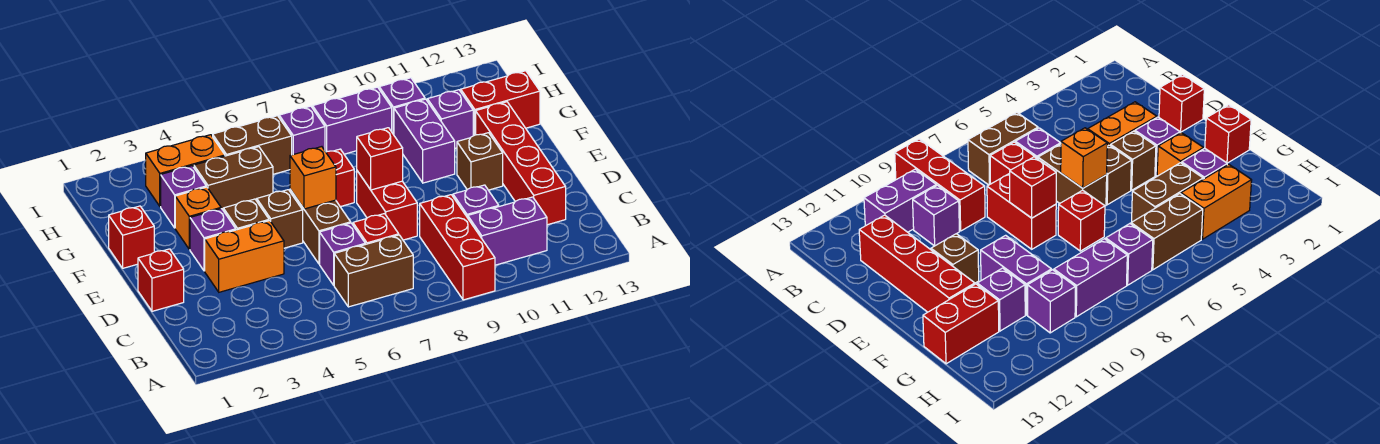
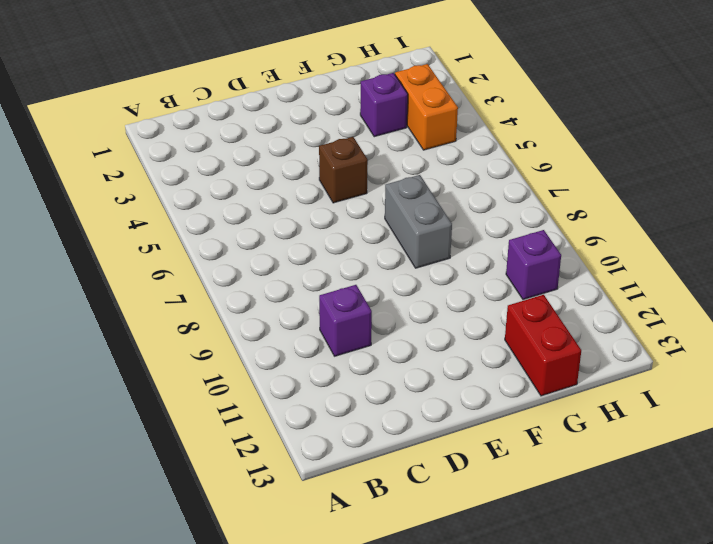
grey brick F7:F8 level 1 -> red brick F7 level 1
none -> red brick A9:C9 level 1
none -> brown brick B6:B7 level 1
none -> purple brick B10:B11 level 1
none -> purple brick C6 level 1

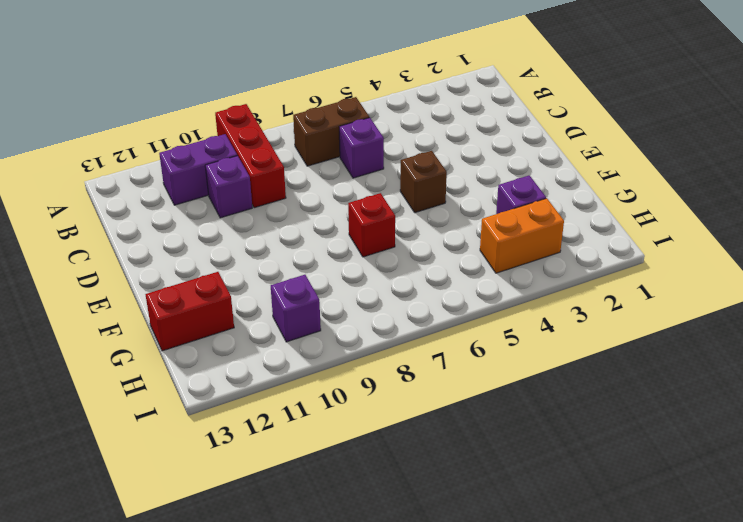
none -> red brick C7 level 1
none -> red brick C12:F12 level 1
none -> red brick D1 level 1
none -> orange brick D3:D4 level 1

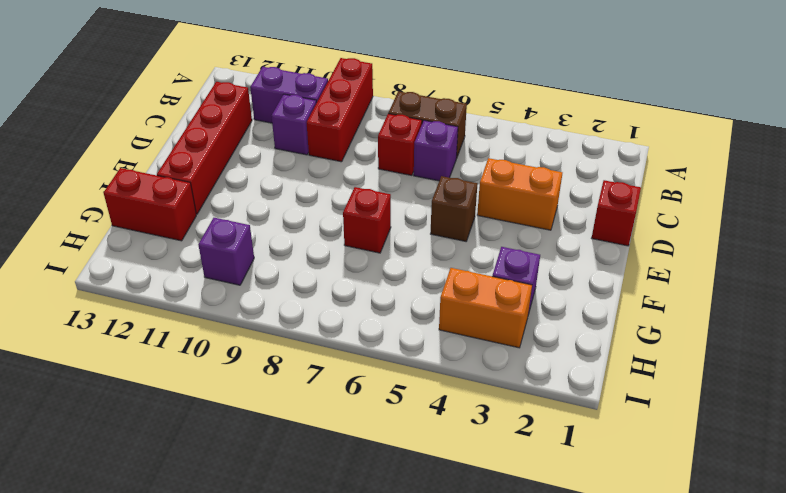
none -> brown brick D6:E6 level 1
none -> red brick D8:E8 level 1
none -> purple brick E3 level 1
none -> brown brick E4 level 1

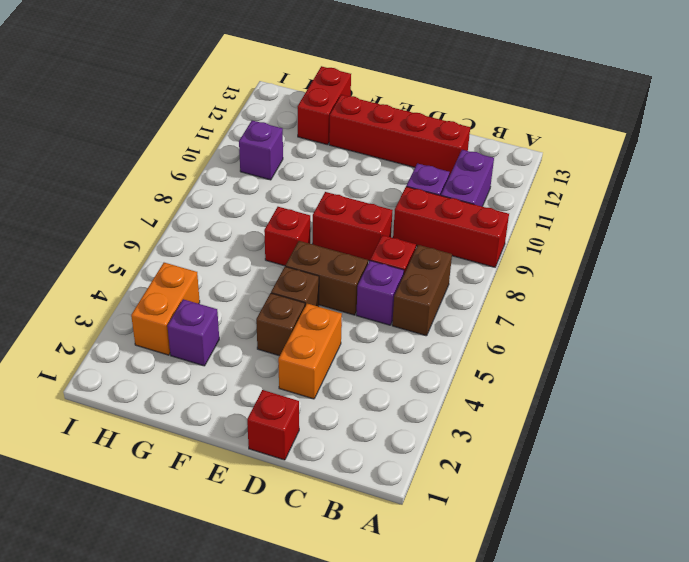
none -> purple brick E3 level 1
none -> brown brick E11 level 1
none -> red brick F1 level 1
none -> orange brick F3 level 1

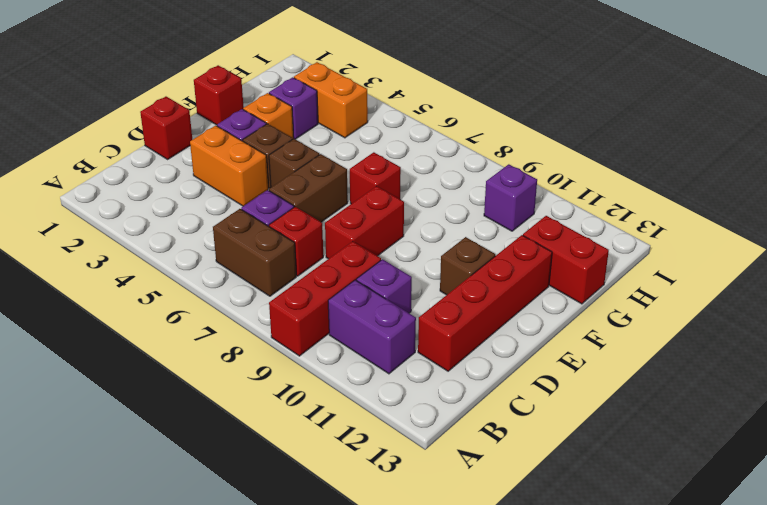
none -> purple brick F10:G10 level 1
none -> brown brick G4:G5 level 1
none -> purple brick G11 level 1
none -> brown brick H5:H6 level 1

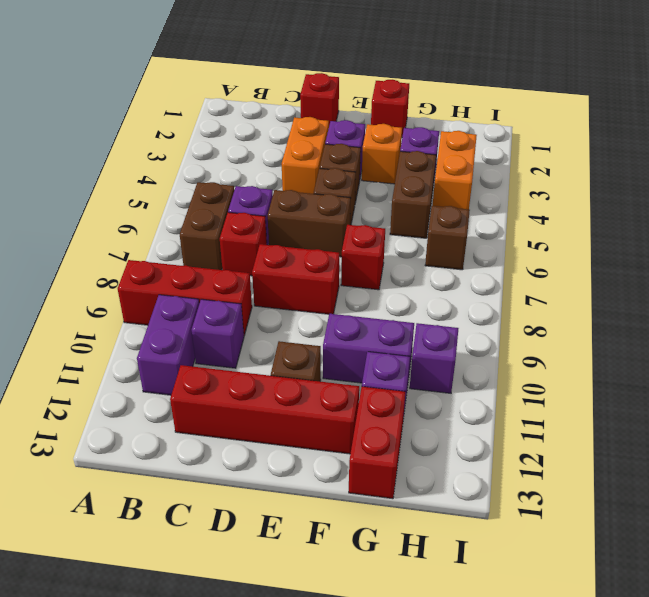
brown brick H6 level 1 -> brown brick H5:H6 level 1
none -> purple brick H7 level 1
none -> purple brick H8:H9 level 1
none -> orange brick E6 level 2
none -> red brick E8 level 2

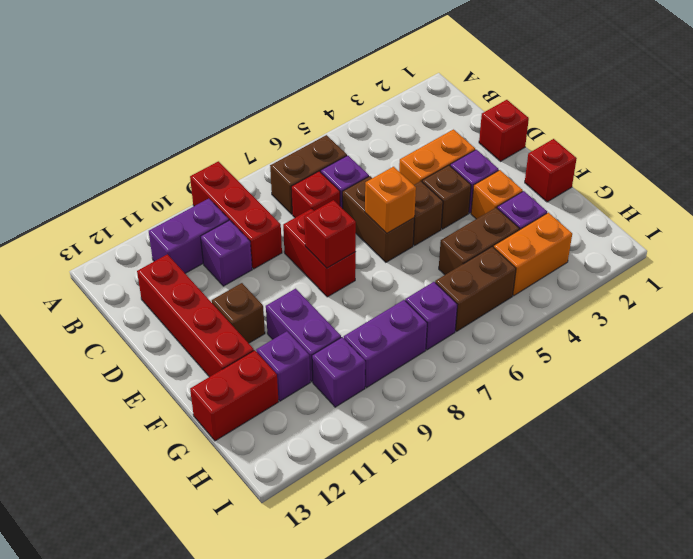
none -> red brick F7 level 1

